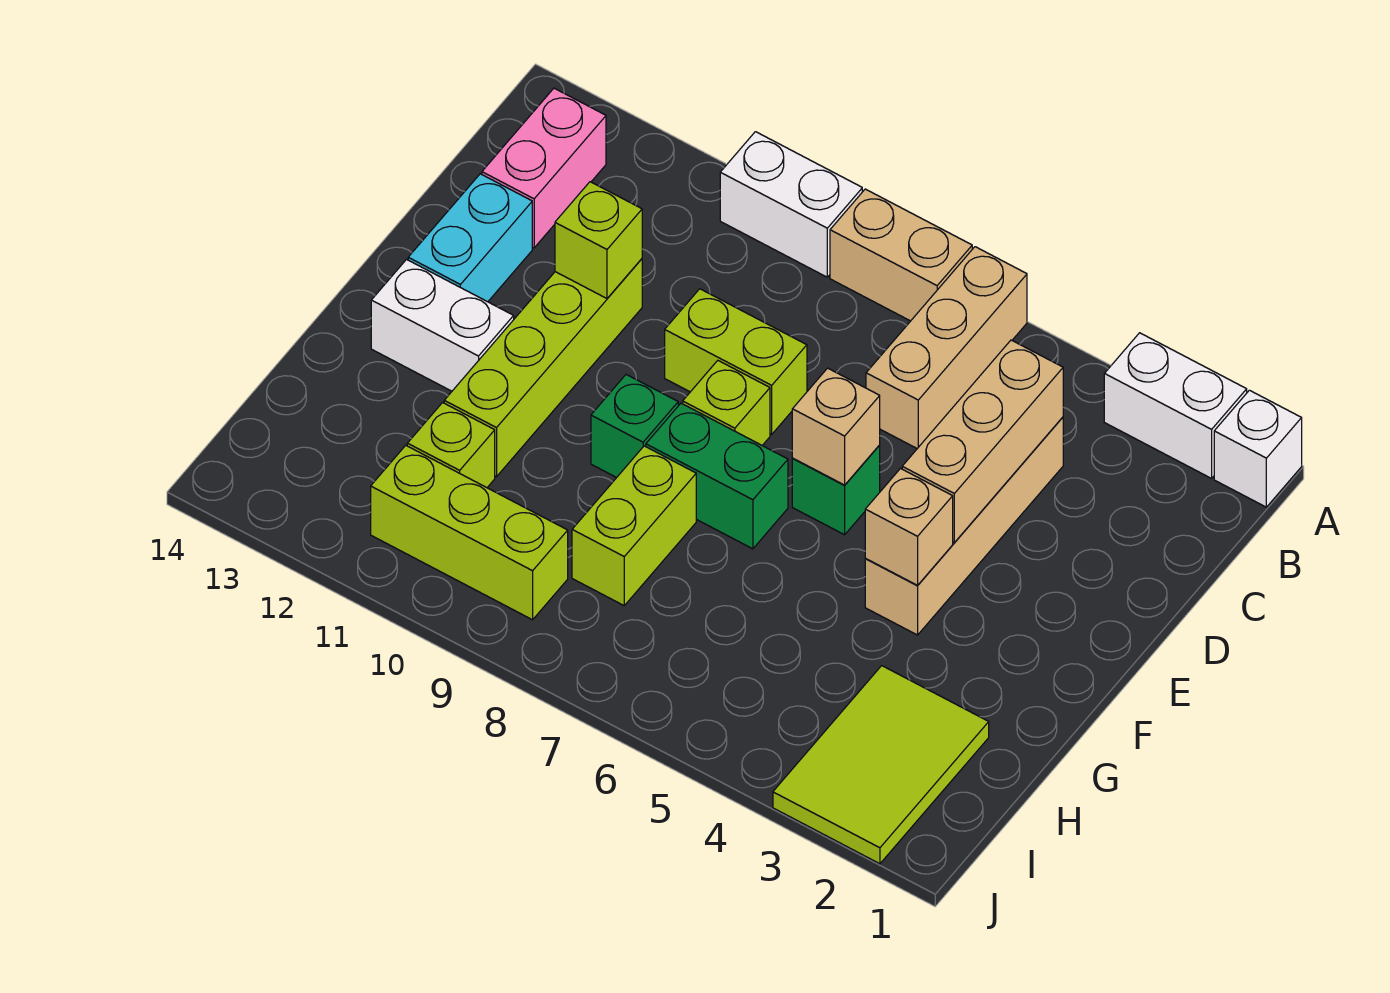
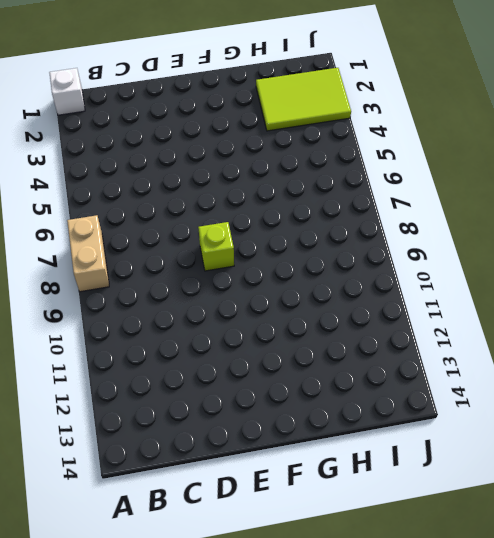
none -> white brick A2:A3 level 1
none -> tan brick A6:C6 level 1
none -> white brick A9:A10 level 1

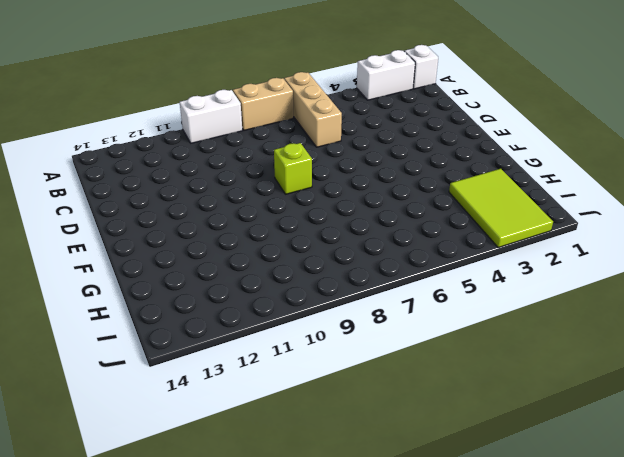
none -> pink brick B13:C13 level 1
none -> tan brick C4:F4 level 1
none -> lime brick D8:D9 level 1

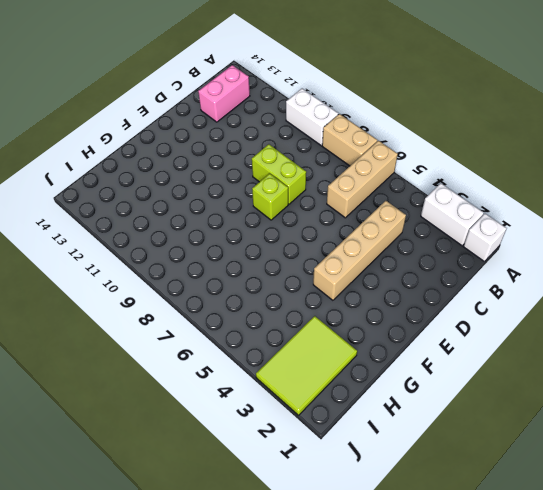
none -> lime brick D11:G11 level 1
none -> cyan brick D13:E13 level 1
none -> green brick E6 level 1

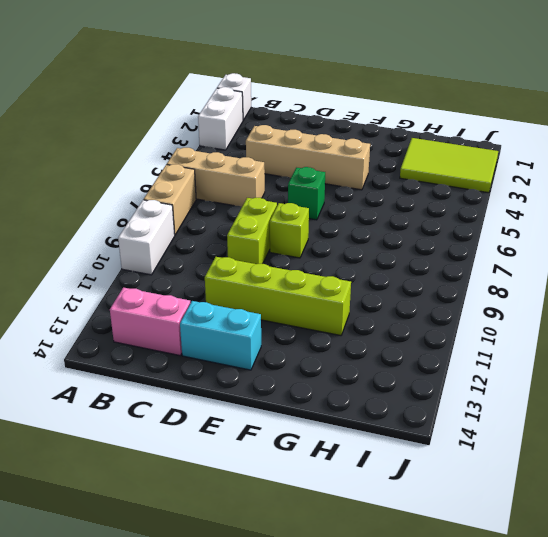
none -> green brick F7:F8 level 1
none -> green brick F9 level 1
none -> white brick F12:F13 level 1

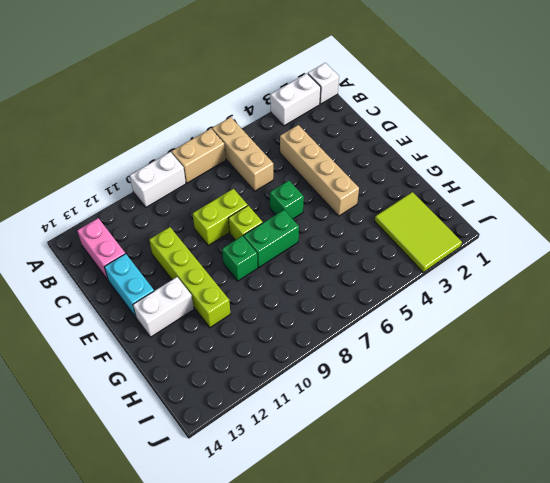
none -> lime brick G8:H8 level 1
none -> lime brick H11 level 1
none -> lime brick I9:I11 level 1

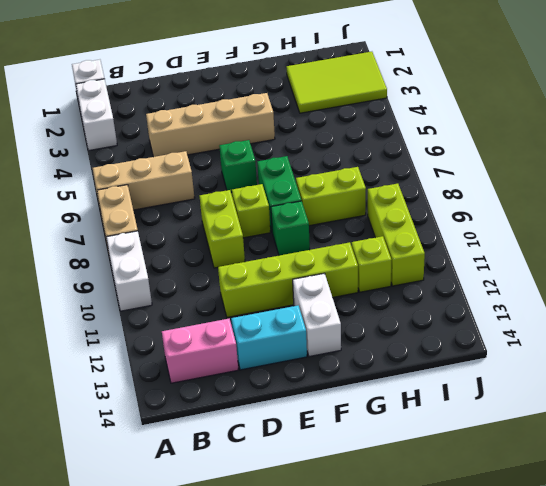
none -> tan brick C4:E4 level 2
none -> lime brick D11 level 2
none -> tan brick E6 level 2

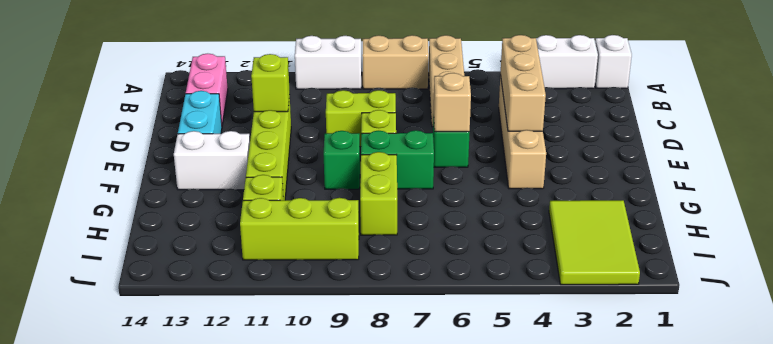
none -> tan brick F4 level 2

